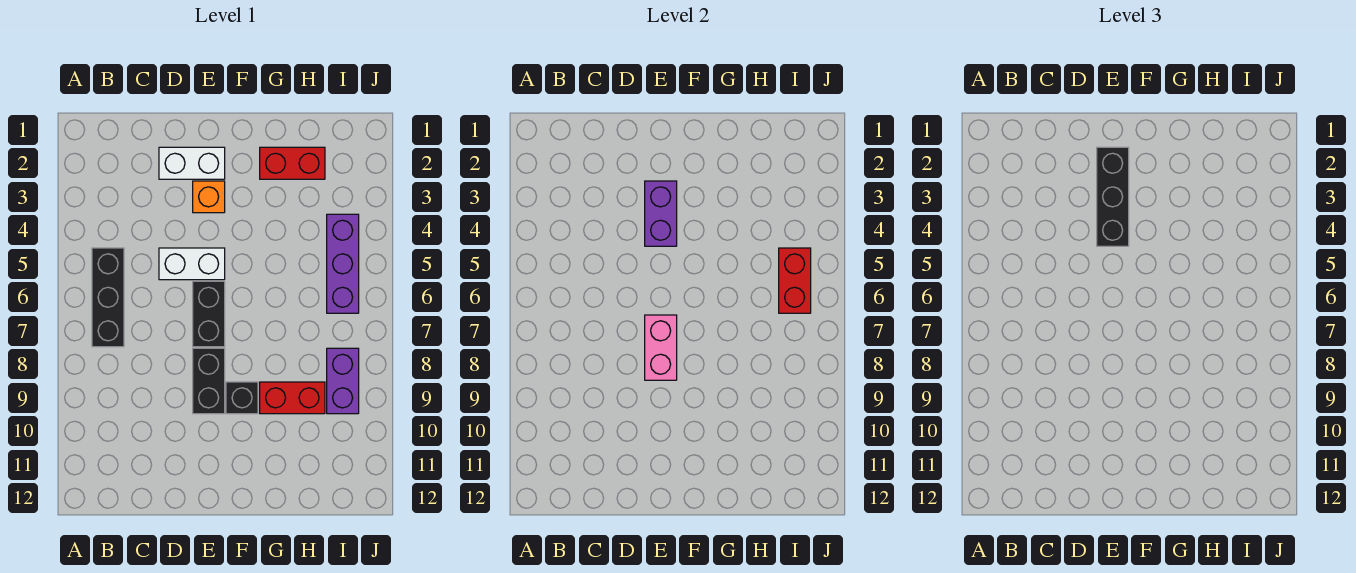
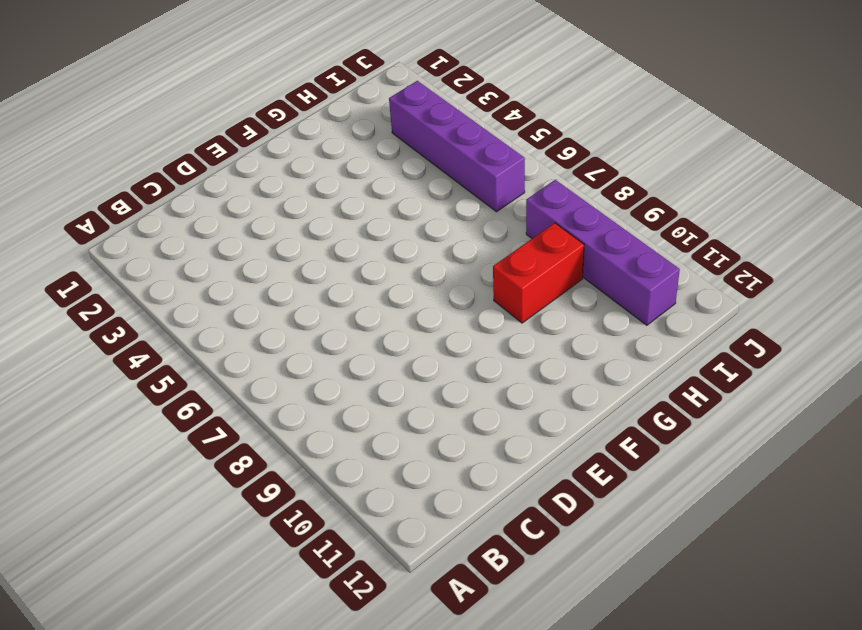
purple brick I3:I6 level 1 -> purple brick I4:I6 level 1
purple brick I8:I11 level 1 -> purple brick I8:I9 level 1
none -> black brick B5:B7 level 1
none -> white brick D2:E2 level 1
none -> white brick D5:E5 level 1

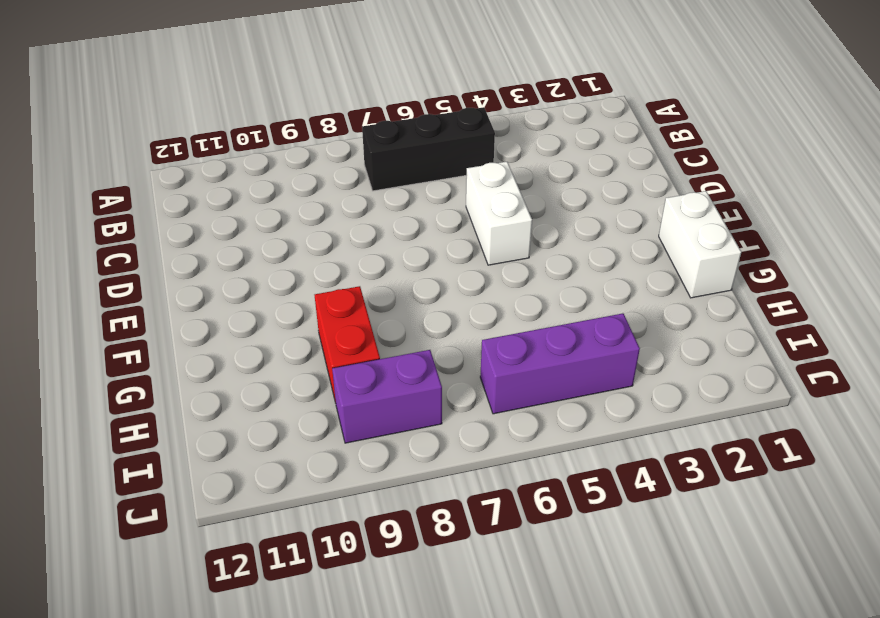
white brick F1:G1 level 1 -> white brick D2:E2 level 1
none -> orange brick E3 level 1
none -> black brick E6:E7 level 1
none -> black brick E8:E9 level 1

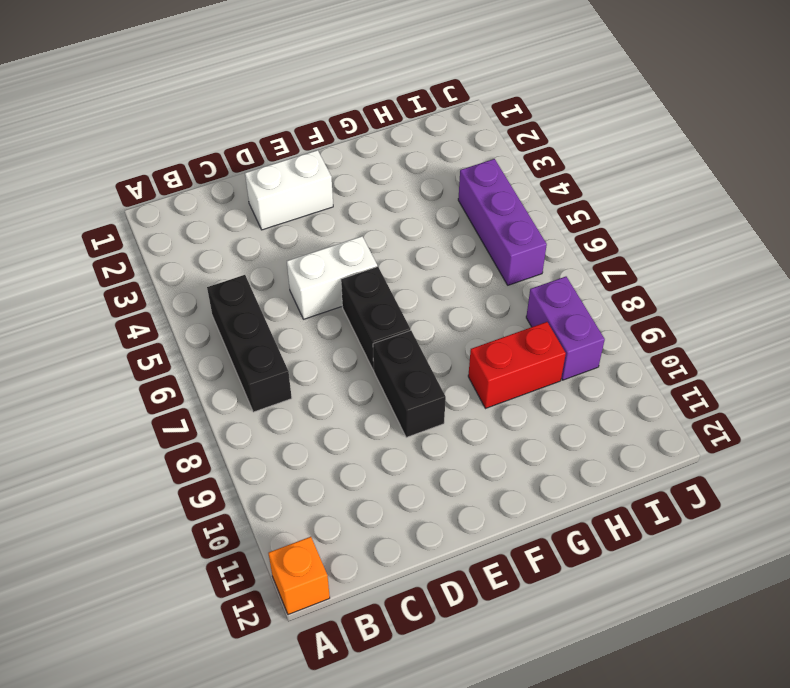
orange brick A12 level 1 -> orange brick E3 level 1
none -> black brick F9 level 1
none -> red brick G2:H2 level 1
none -> purple brick E3:E4 level 2

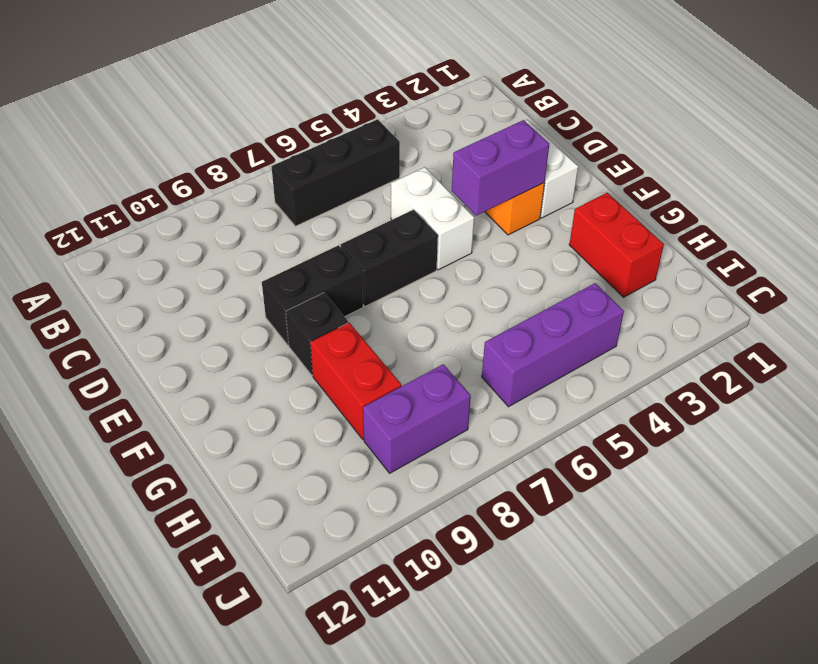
none -> pink brick E7:E8 level 2
none -> red brick I5:I6 level 2
none -> black brick E2:E4 level 3

